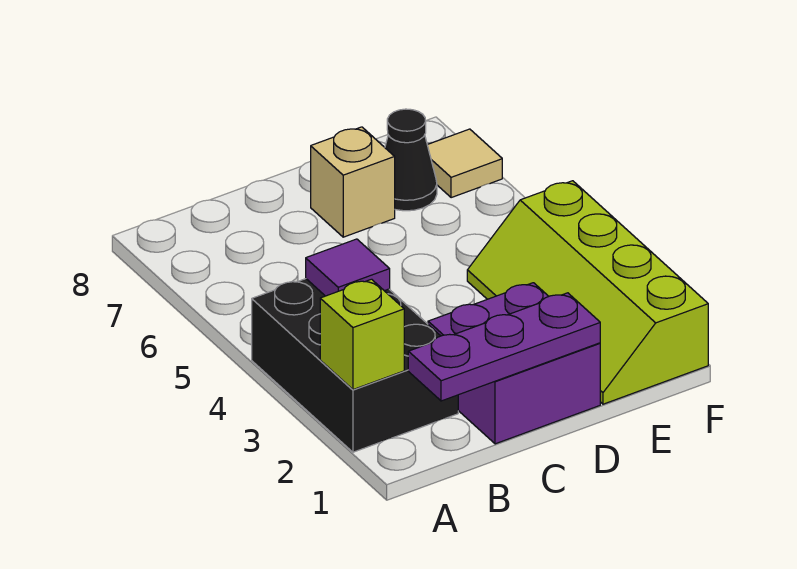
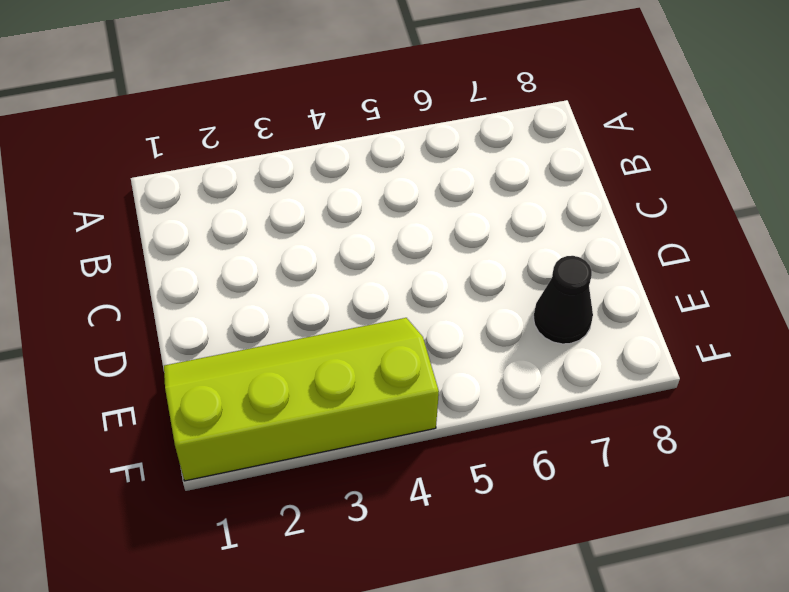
none -> black brick A2:B4 level 1
none -> purple brick C1:D2 level 1

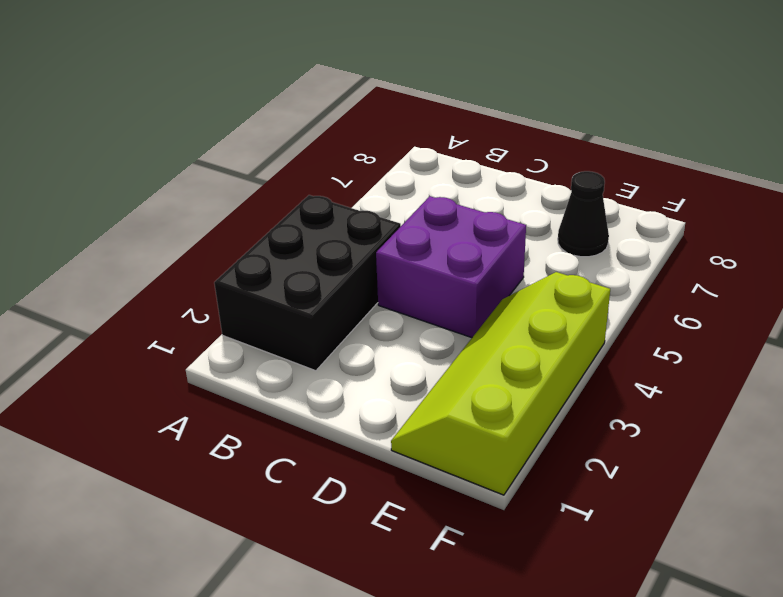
purple brick C4:D5 level 1 -> purple brick C1:D2 level 1
none -> tan brick D7 level 1
none -> tan tile F7 level 1

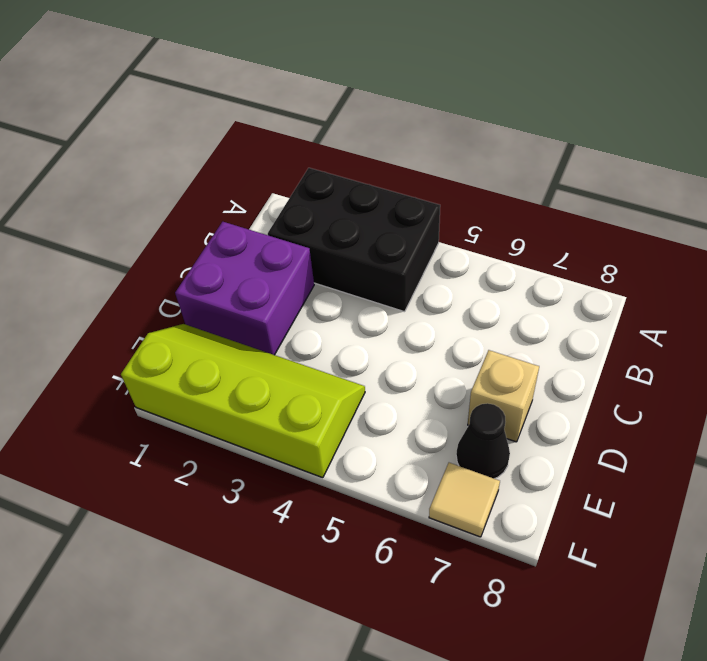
none -> lime brick A2 level 2
none -> purple plate B1:D1 level 2

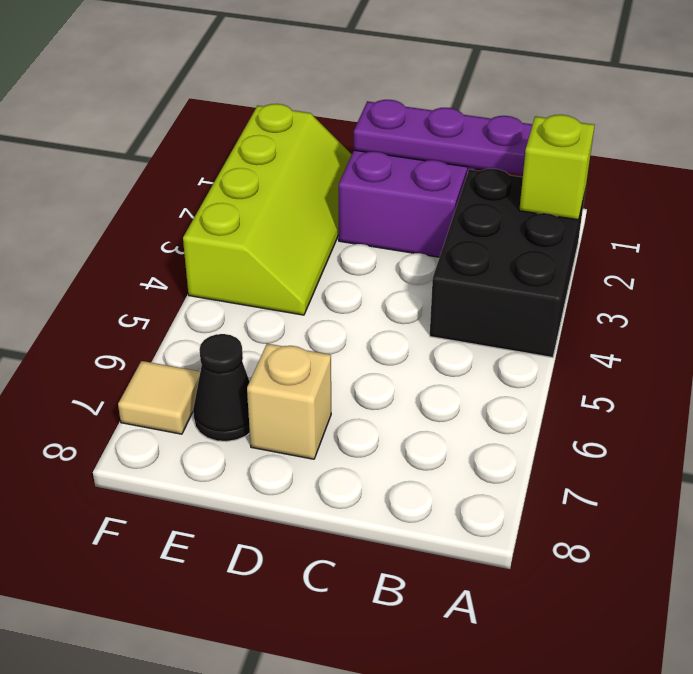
none -> purple tile B4 level 2

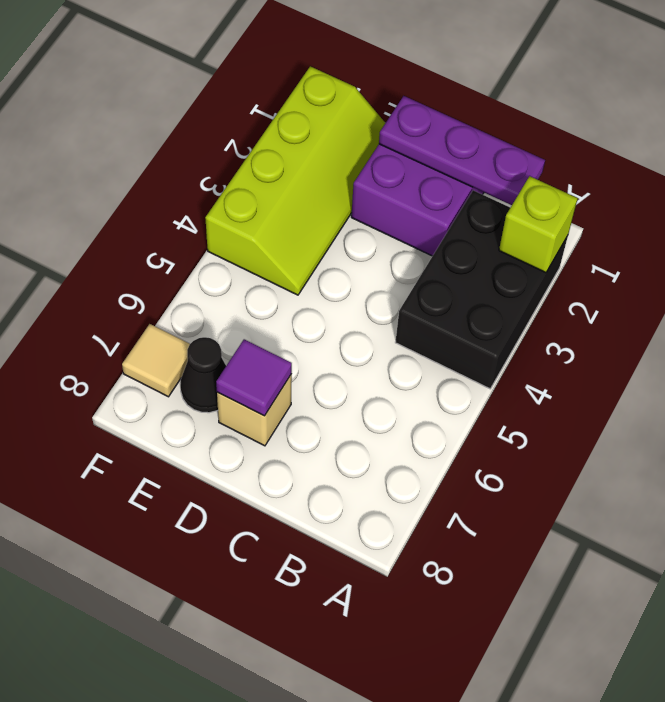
purple tile D7 level 2 -> purple tile B4 level 2

